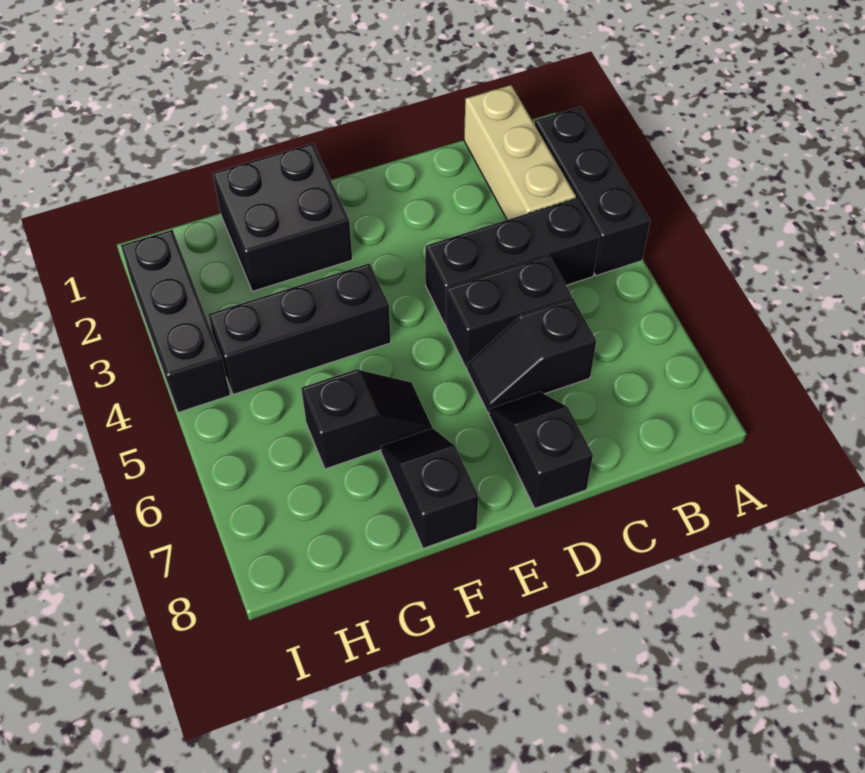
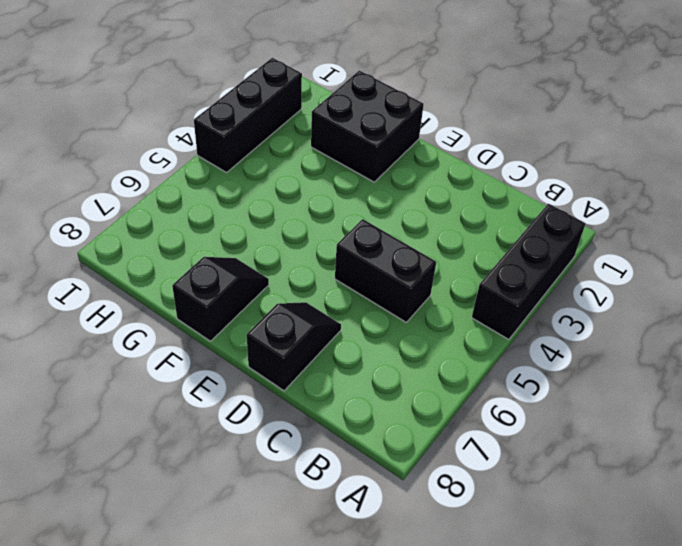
none -> tan brick B1:B3 level 1
none -> black brick B4:D4 level 1

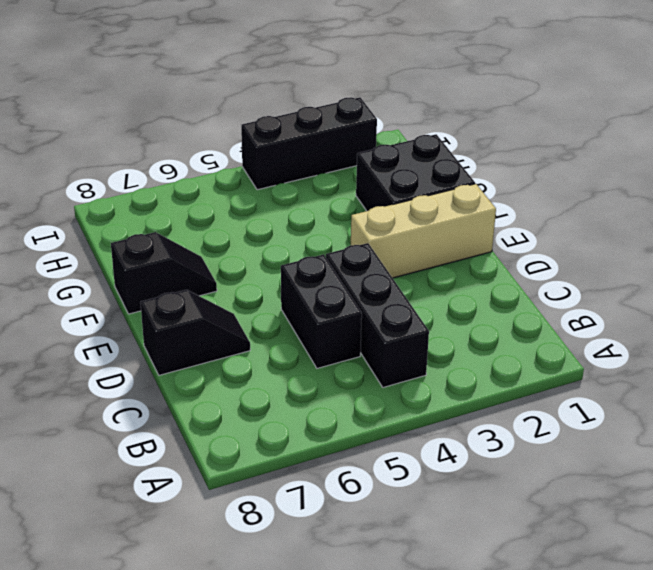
tan brick E1:E3 level 1 -> tan brick B1:B3 level 1
none -> black brick A2:A4 level 1
none -> black slope C6:D6 level 1 top C

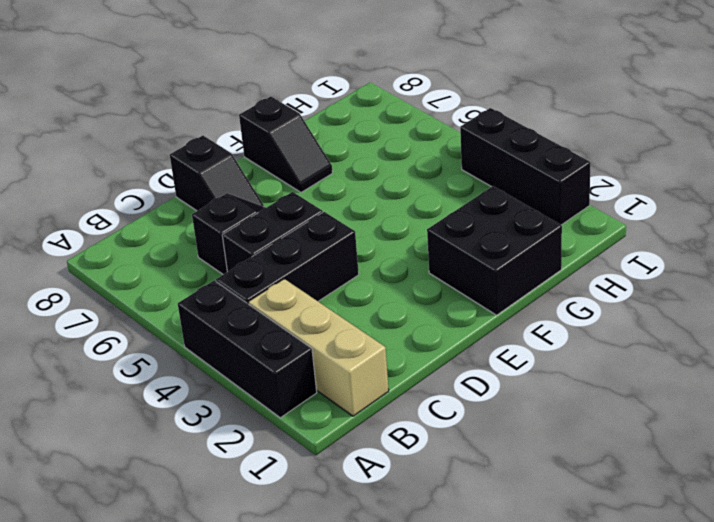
none -> black brick F4:H4 level 1
none -> black slope F6:G6 level 1 top G

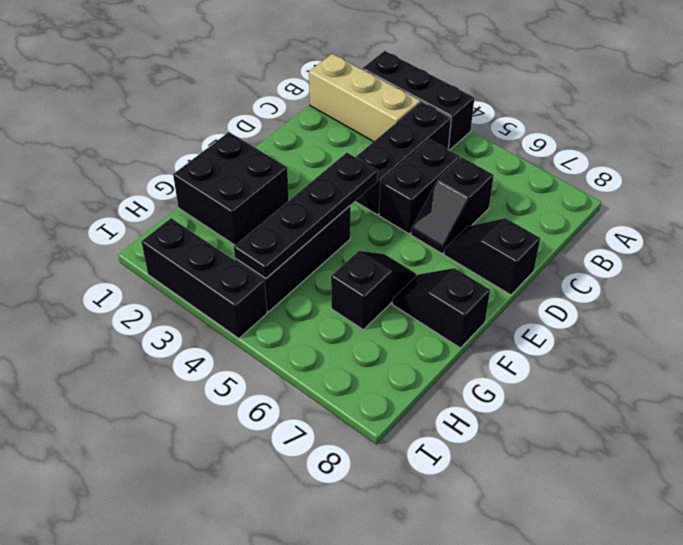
black plate E4:H4 level 2 -> none

